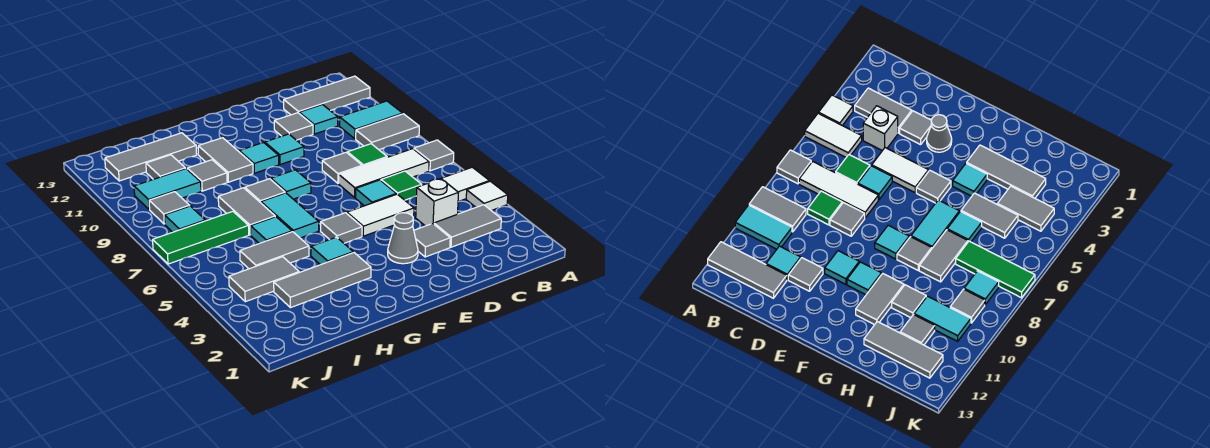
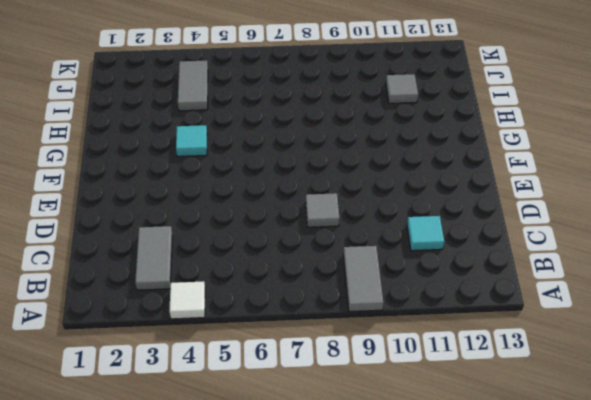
none -> white tile A5:B5 level 1
none -> grey tile A7 level 1
none -> cyan tile A10:B10 level 1
none -> grey tile A12:C12 level 1

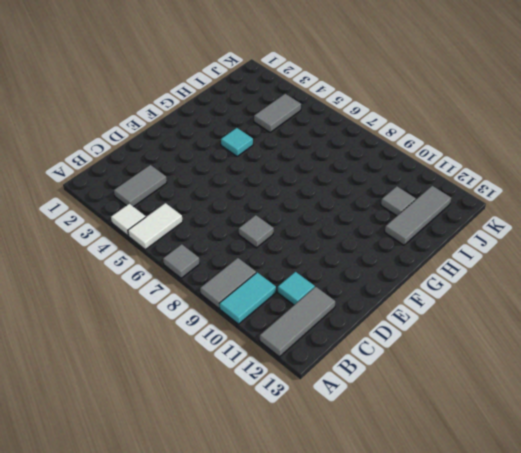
none -> white tile B7:D7 level 1
none -> white brick C4 level 1
none -> green tile C6 level 1
none -> green tile C8 level 1

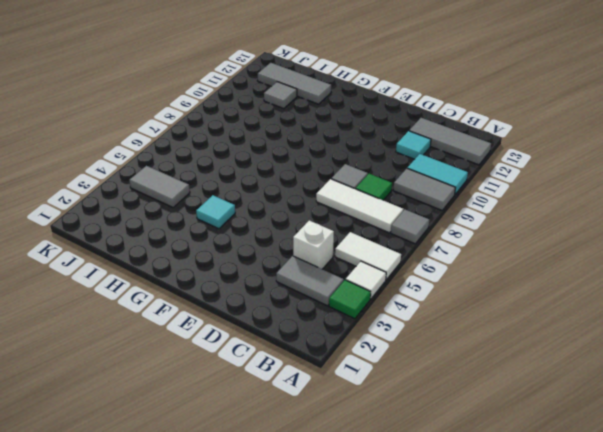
green tile A3 level 1 -> green tile C6 level 1
none -> grey tile D3 level 1
none -> white tile D5:E5 level 1
none -> cyan tile D6 level 1
none -> grey tile D11 level 1

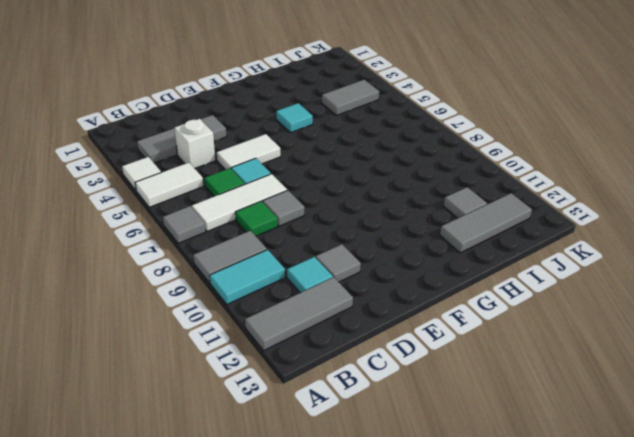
none -> grey cone E3 level 1
none -> cyan tile E10 level 1
none -> grey tile F5 level 1
none -> cyan tile F8 level 1

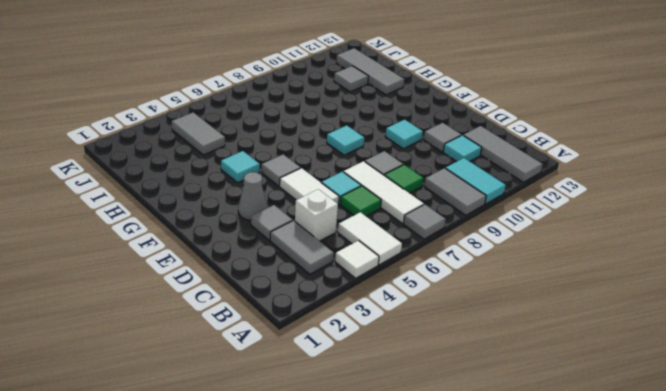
none -> cyan tile F10 level 1
none -> grey tile G3:I3 level 1
none -> cyan tile G6:G7 level 1
none -> grey tile G8 level 1

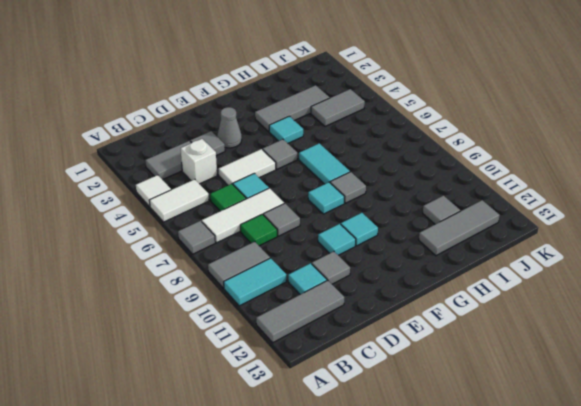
none -> grey tile G10:G11 level 1
none -> grey tile H5:I5 level 1
none -> cyan tile H6 level 1
none -> grey tile H7:H8 level 1

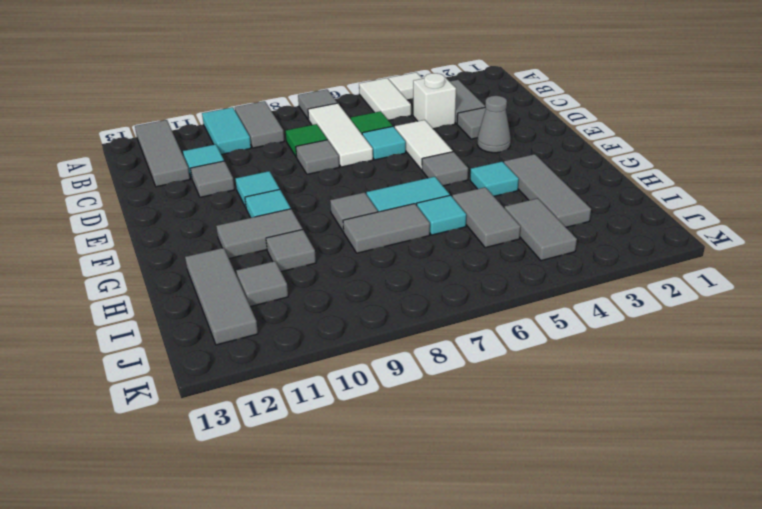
none -> cyan tile F8 level 1
none -> green tile I7:K7 level 1
none -> cyan tile I10:J10 level 1
none -> cyan tile J8 level 1

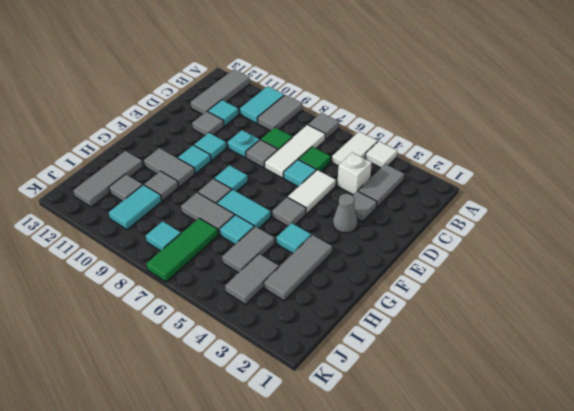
cyan plate D9 level 1 -> none
none -> grey tile J9 level 1

